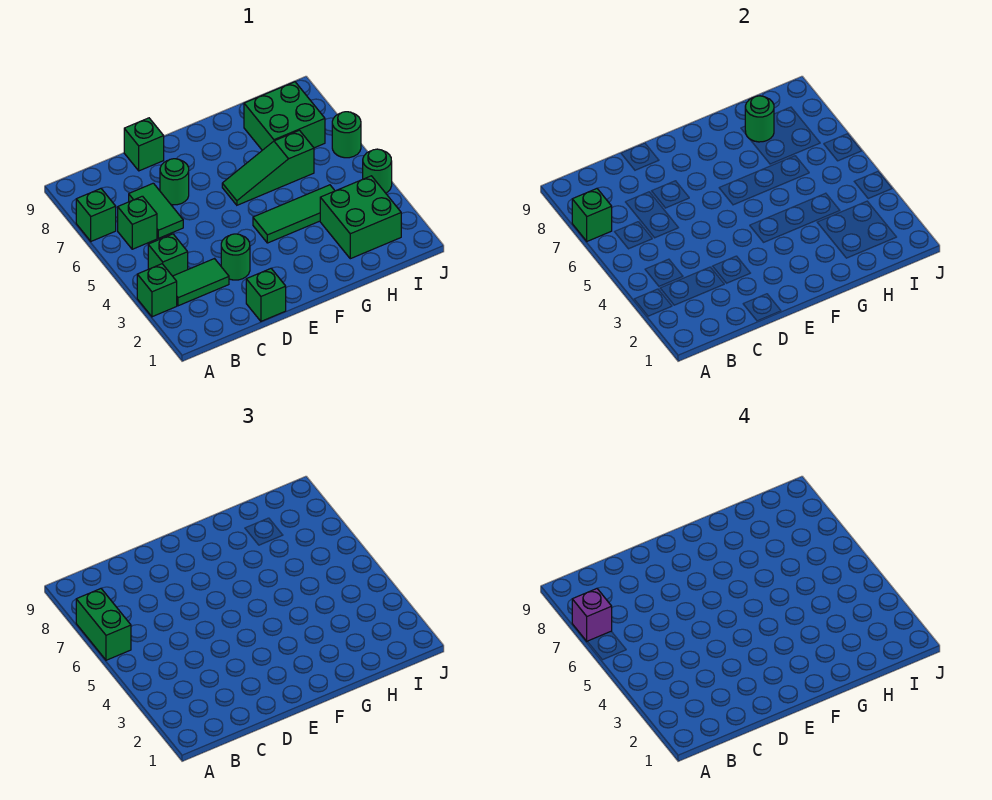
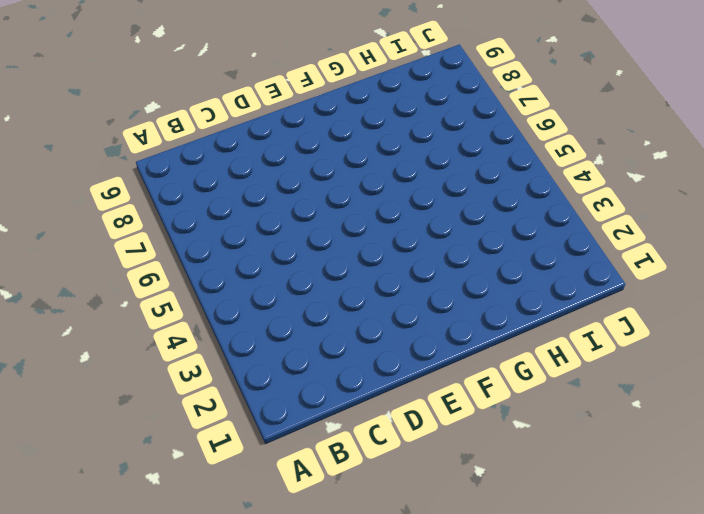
none -> green brick A3 level 1
none -> green brick A7 level 1
none -> green tile B3:C3 level 1

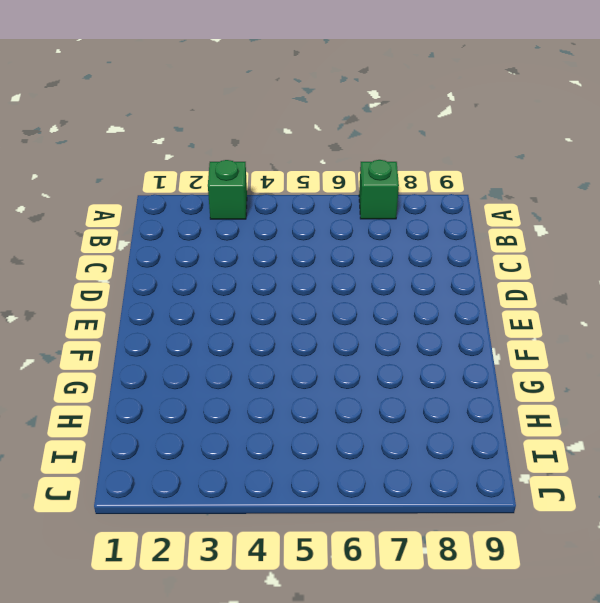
none -> green tile B3:C3 level 1
none -> green brick B4 level 1
none -> green brick B6 level 1

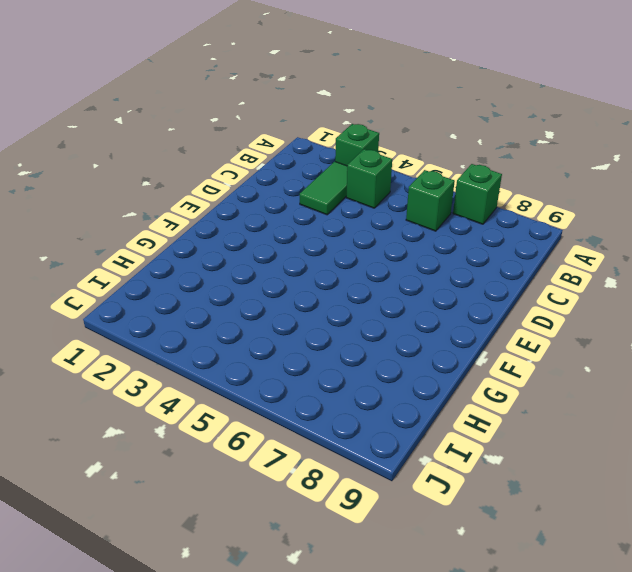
none -> green tile C6:C7 level 1
none -> green brick D1 level 1
none -> green round brick D3 level 1

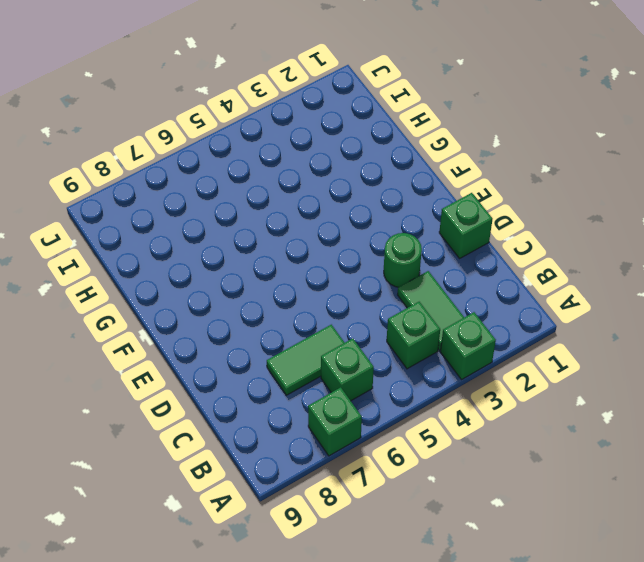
none -> green round brick D7 level 1
none -> green brick D9 level 1
none -> green tile F4:H4 level 1

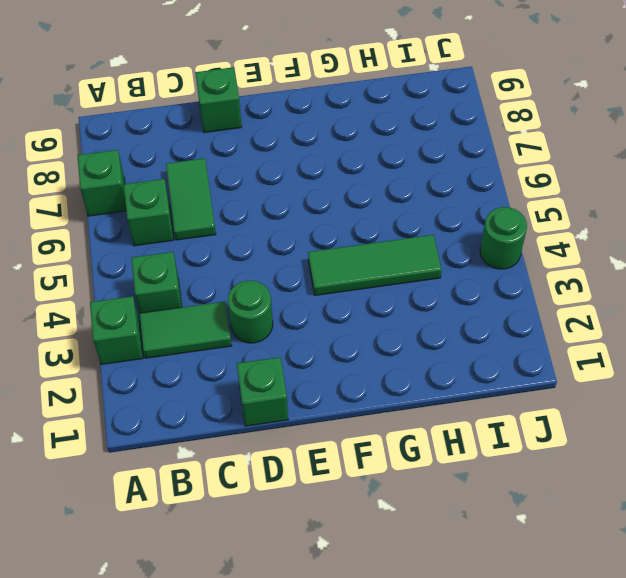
none -> green round brick D7 level 1
none -> green slope F6:H6 level 1 top H
none -> green brick H2:I3 level 1

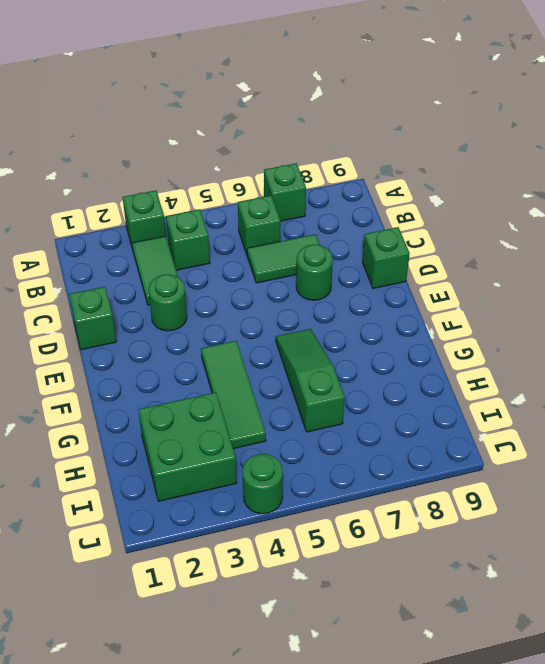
none -> green brick H7:I8 level 1
none -> green round brick J6 level 1
none -> green brick A7 level 2

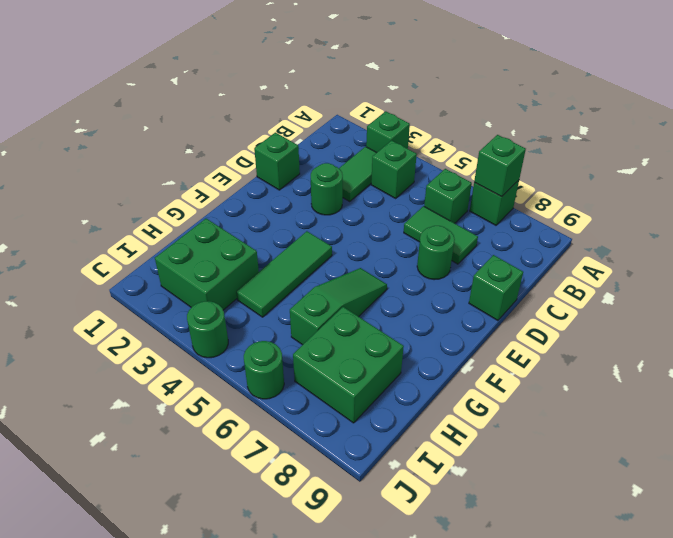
none -> green round brick H8 level 2
none -> green brick A6:A7 level 3
none -> purple brick A7 level 4

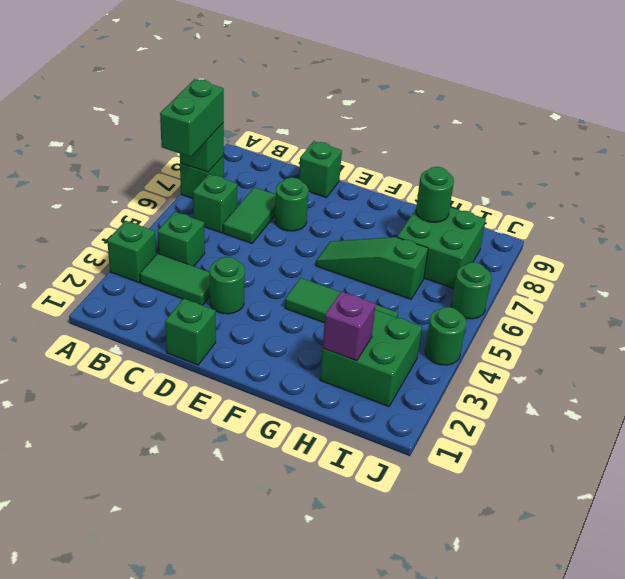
purple brick H2 level 2 -> purple brick A7 level 4

